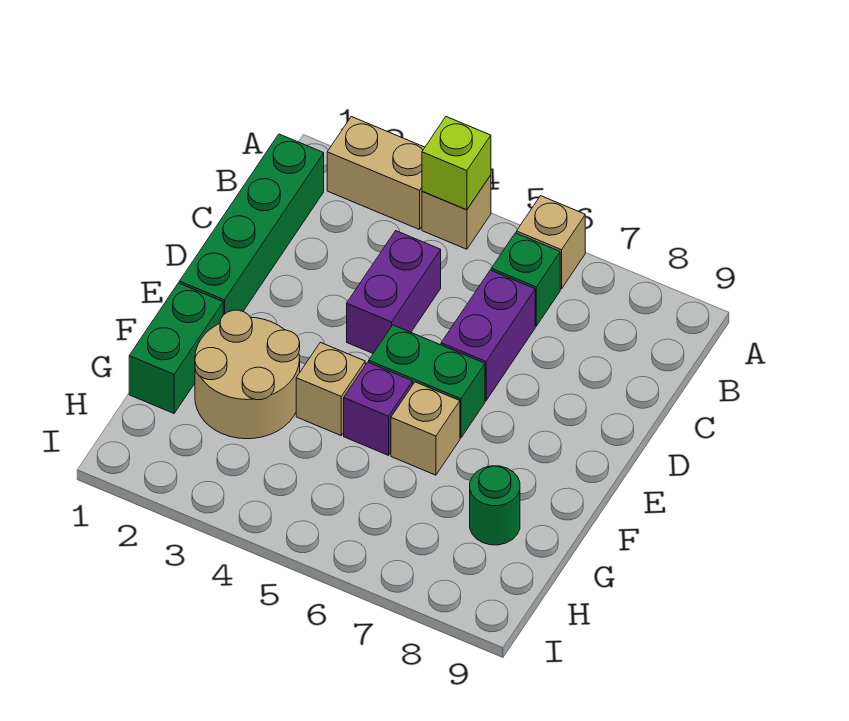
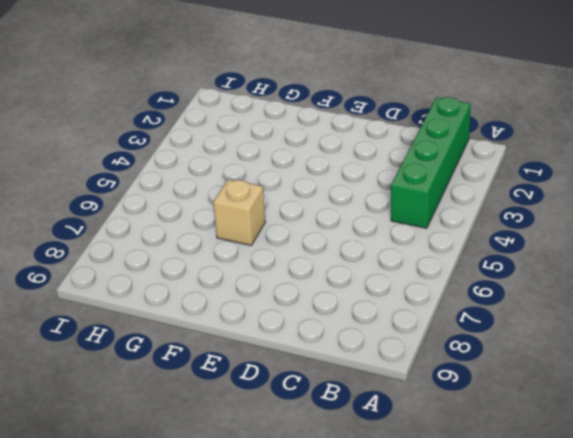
green brick B1:B4 level 1 -> green brick B1:E1 level 1
none -> tan brick A2:A3 level 1
none -> tan brick A4 level 1
none -> tan brick A6 level 1

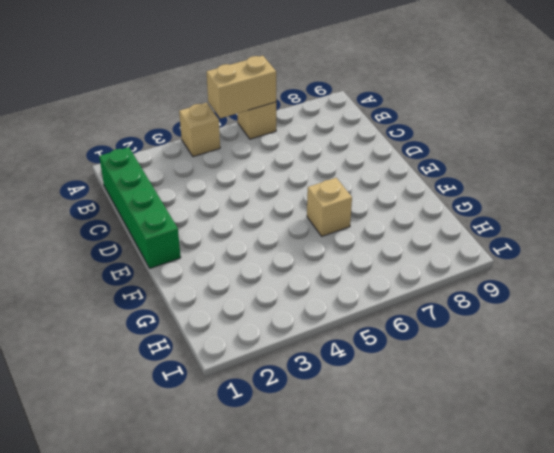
tan brick A5:A6 level 2 -> tan brick A2:A3 level 1
none -> green brick B6 level 1
none -> purple brick C4:D4 level 1
none -> purple brick C6:D6 level 1

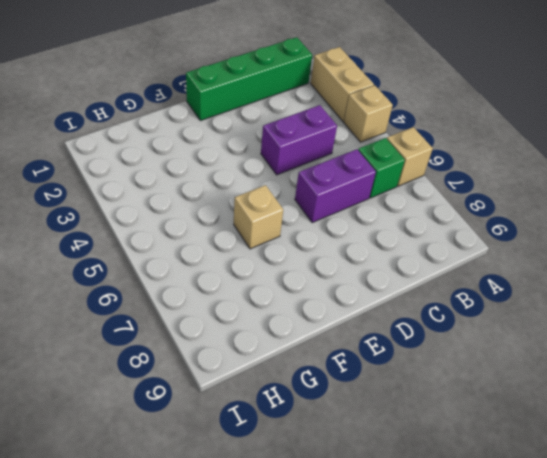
none -> green brick E5:E6 level 1
none -> green brick F1:G1 level 1
none -> tan round brick F2:G3 level 1

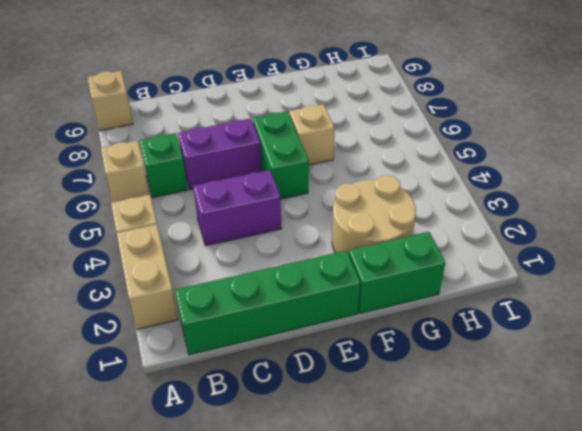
tan brick A9 level 1 -> tan brick F4 level 1
none -> purple brick F5 level 1
none -> green round brick G8 level 1
none -> lime brick A4 level 2

